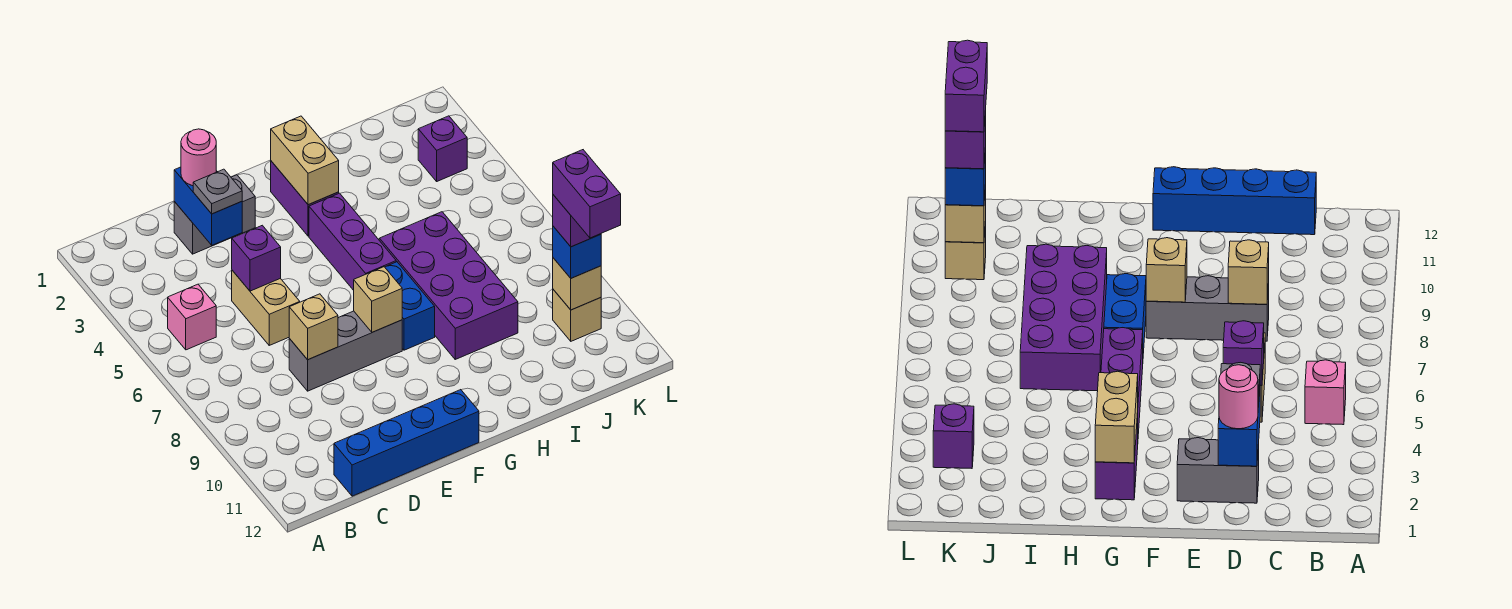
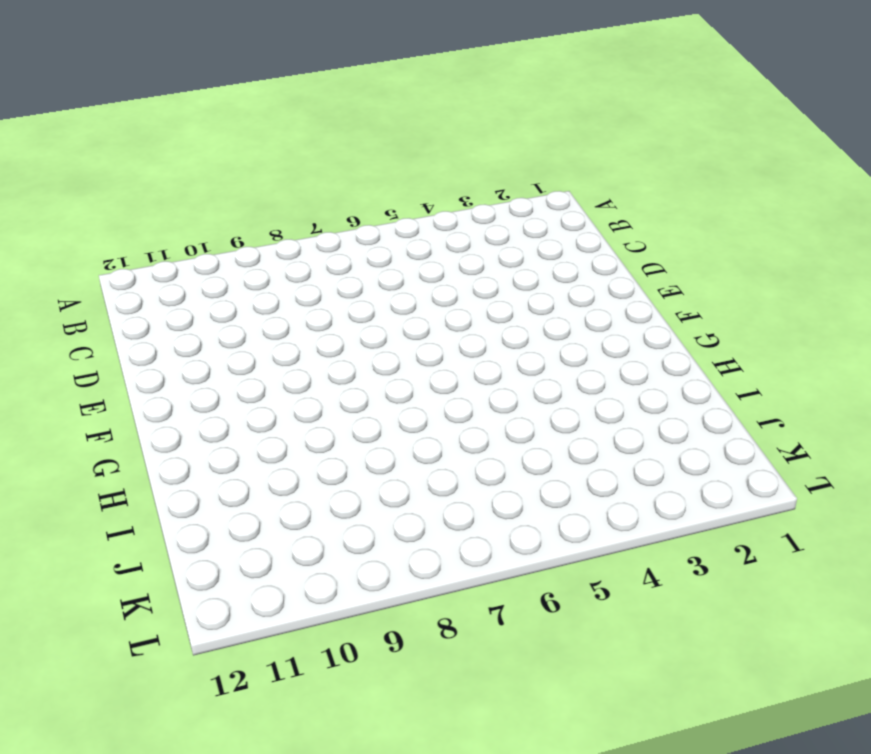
none -> pink brick B5 level 1
none -> blue brick C12:F12 level 1
none -> grey brick D2:E2 level 1

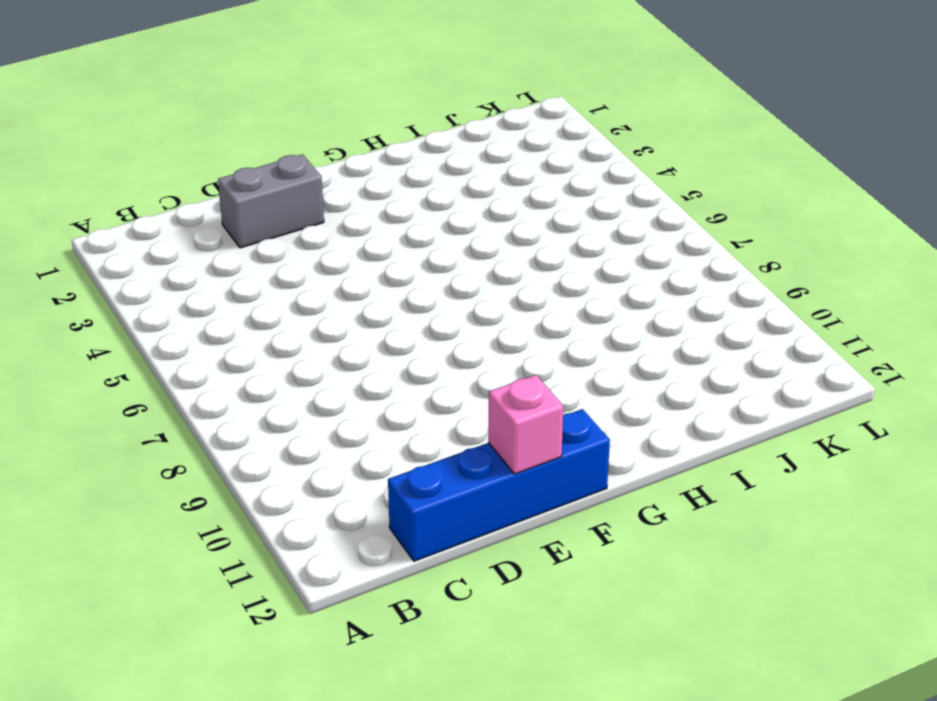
pink brick E12 level 2 -> pink brick B5 level 1
none -> tan brick D5:D6 level 1
none -> grey brick D8:F8 level 1
none -> purple brick G2:G3 level 1

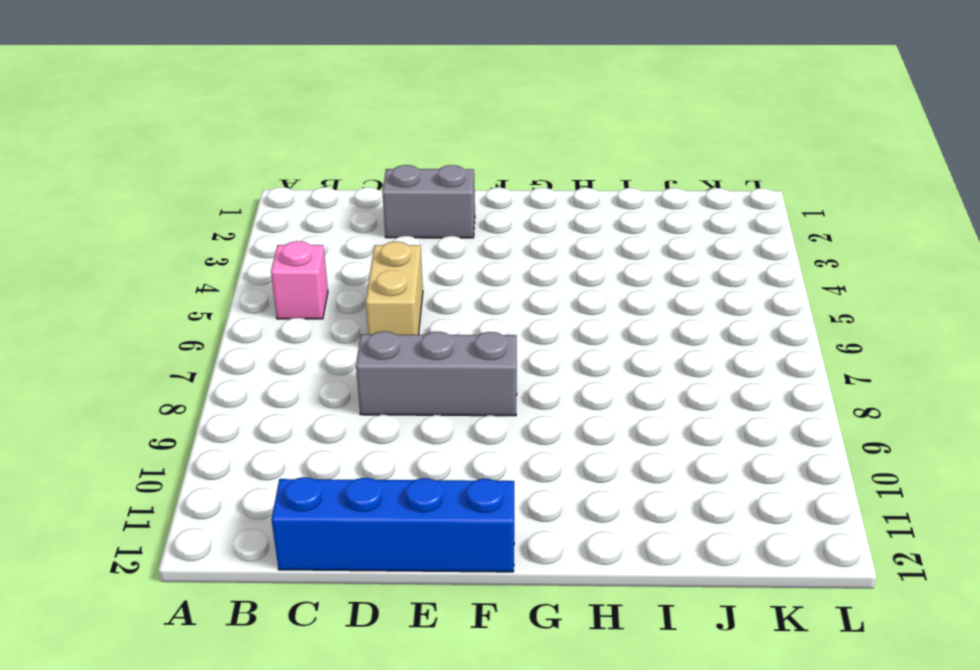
none -> purple brick G2:G3 level 1
none -> purple brick G4:G6 level 1
none -> blue brick G7:G8 level 1

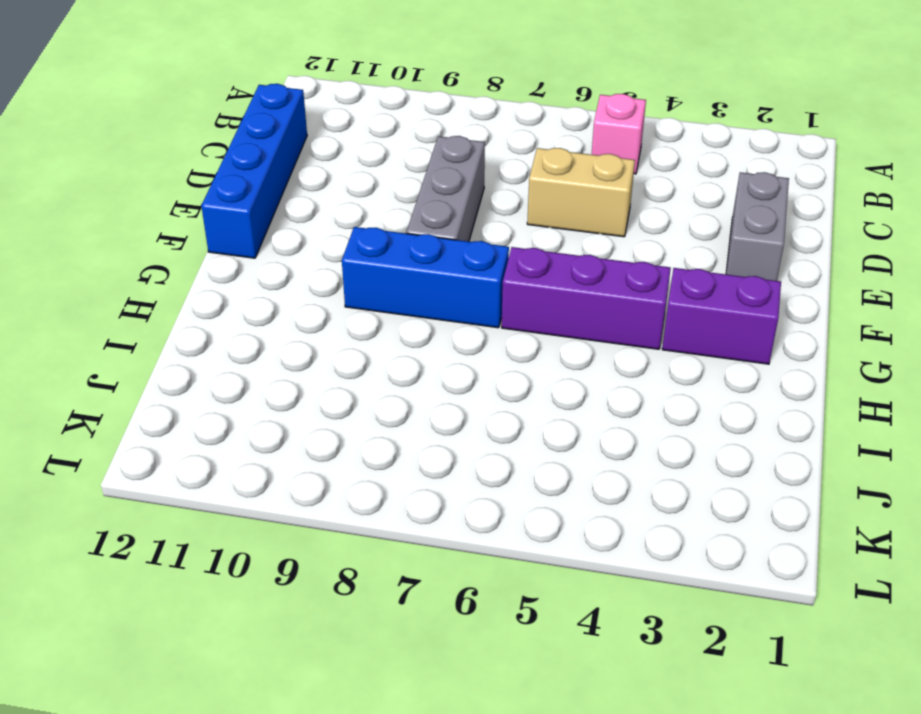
blue brick G7:G9 level 1 -> blue brick G7:G8 level 1
none -> purple brick H6:I9 level 1
none -> purple brick K3 level 1
none -> tan brick K10 level 1

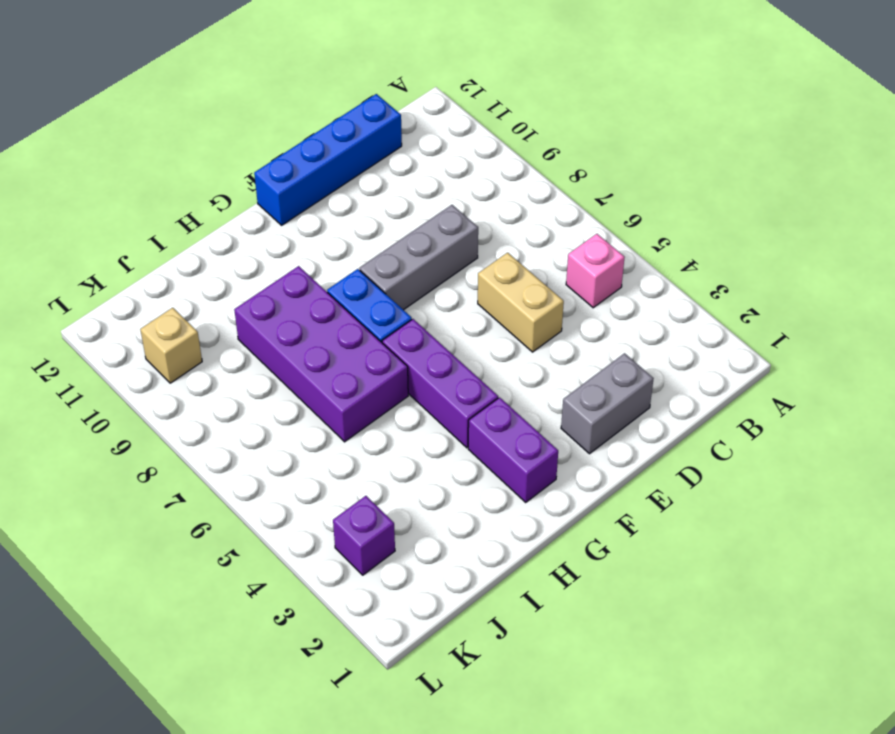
none -> blue brick D2:D3 level 2
none -> purple brick D5 level 2
none -> tan brick D8 level 2

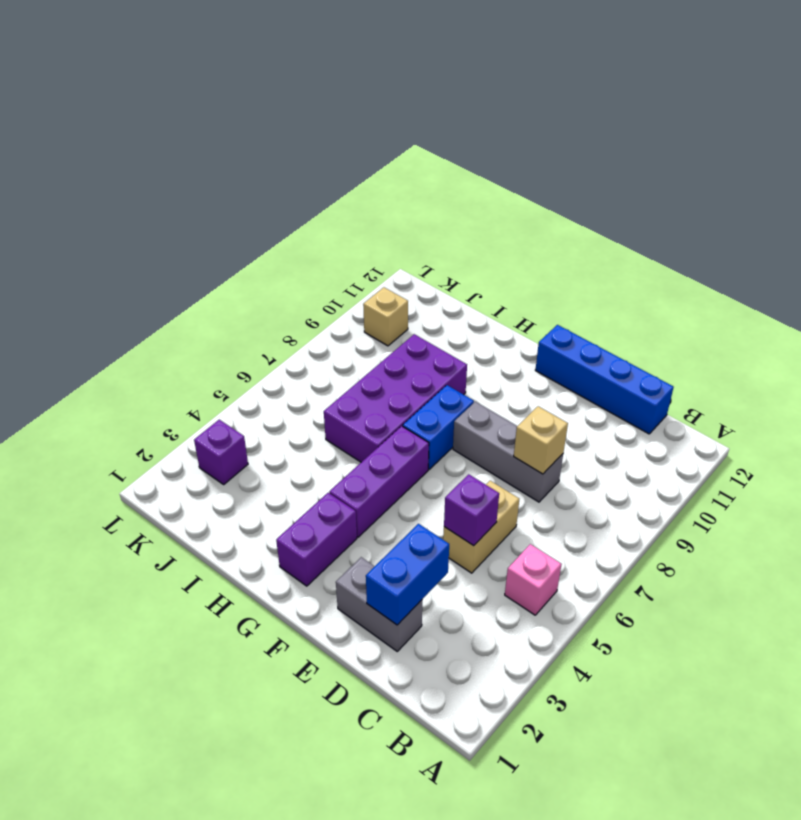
none -> tan brick F8 level 2
none -> tan brick G2:G3 level 2
none -> tan brick K10 level 2

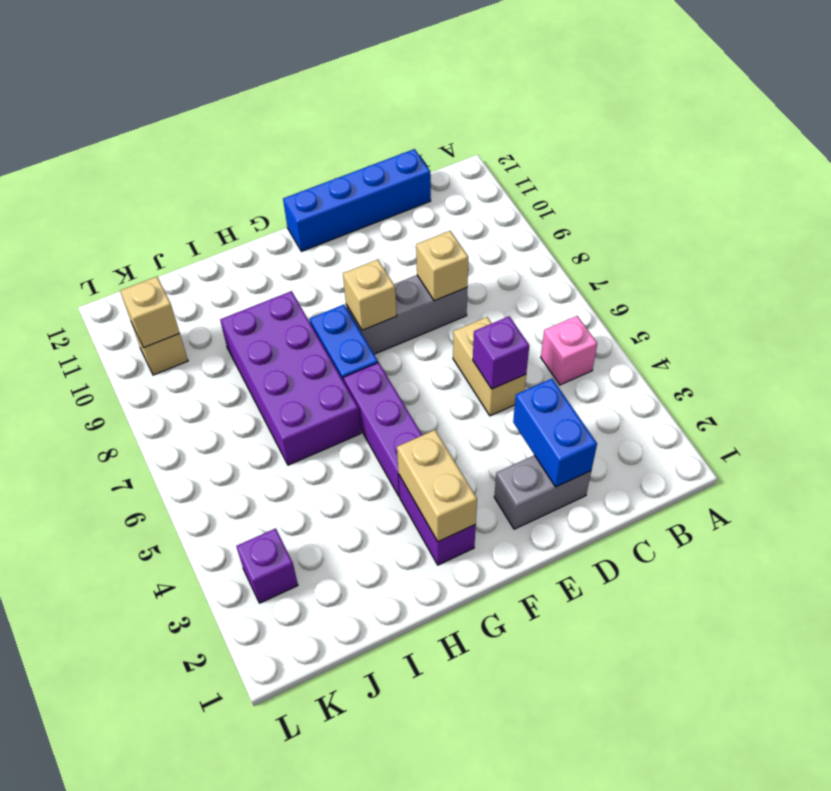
none -> pink round brick D2 level 3
none -> grey plate D3 level 3
none -> blue brick K10 level 3

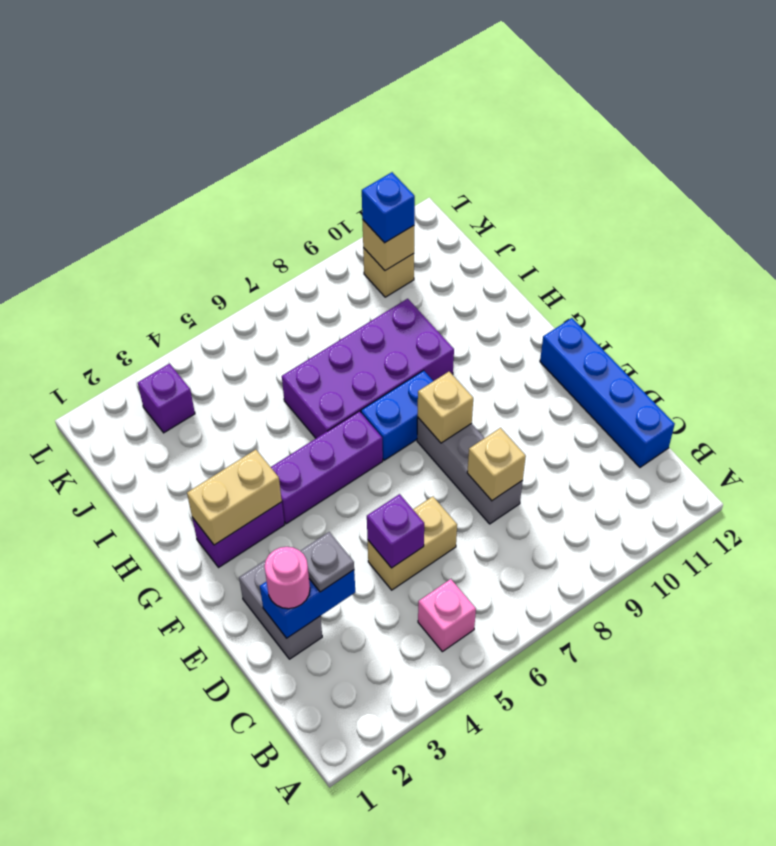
none -> purple brick K10 level 4
none -> purple brick K10:K11 level 5

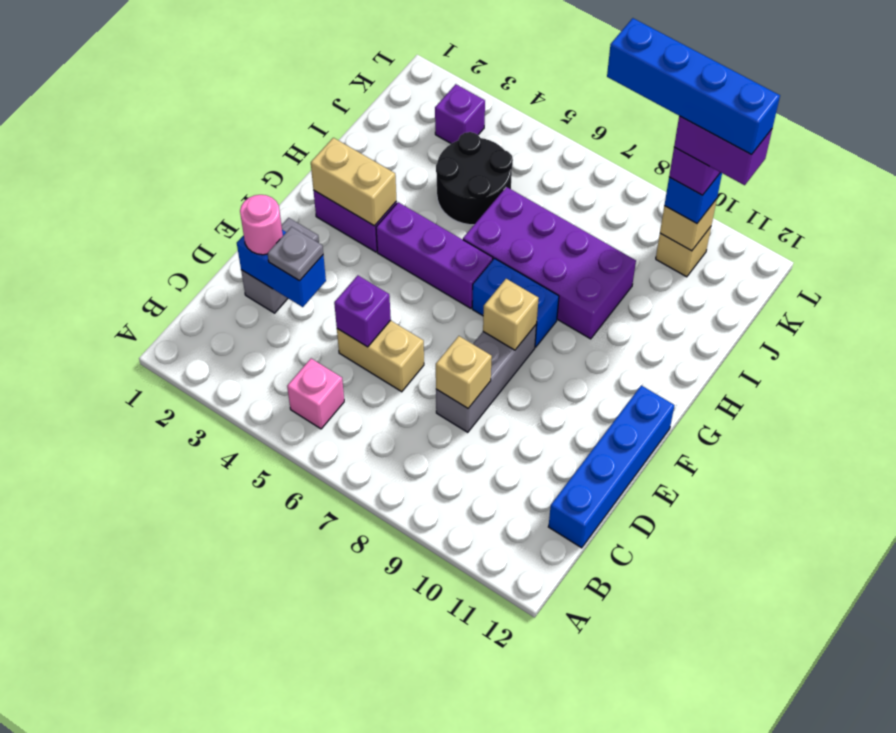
black round brick I4:J5 level 1 -> none
blue brick K8:K11 level 6 -> none

